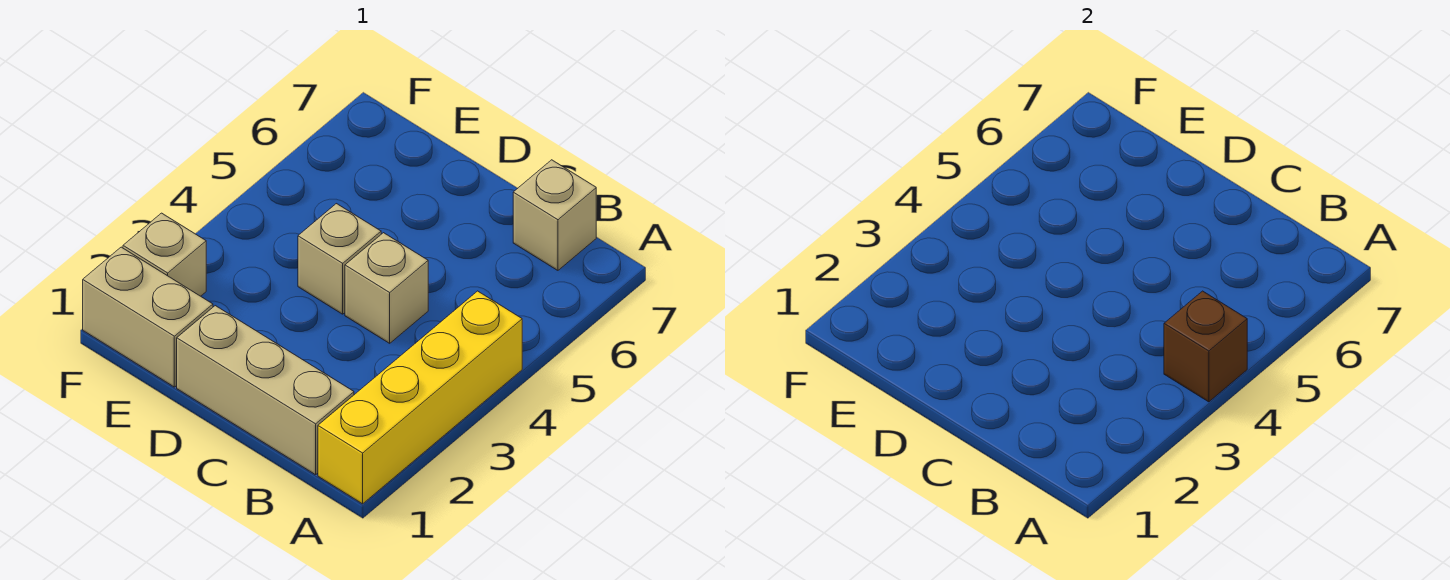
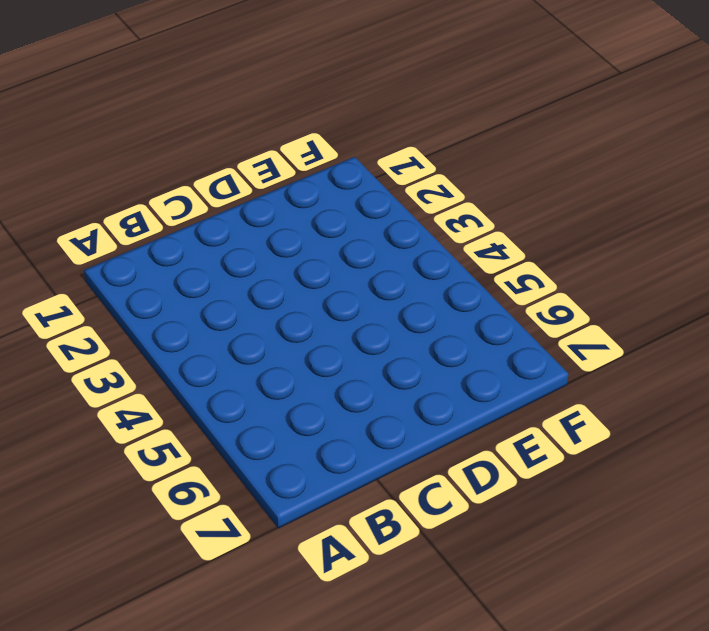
none -> yellow brick A1:A4 level 1
none -> tan brick B1:D1 level 1

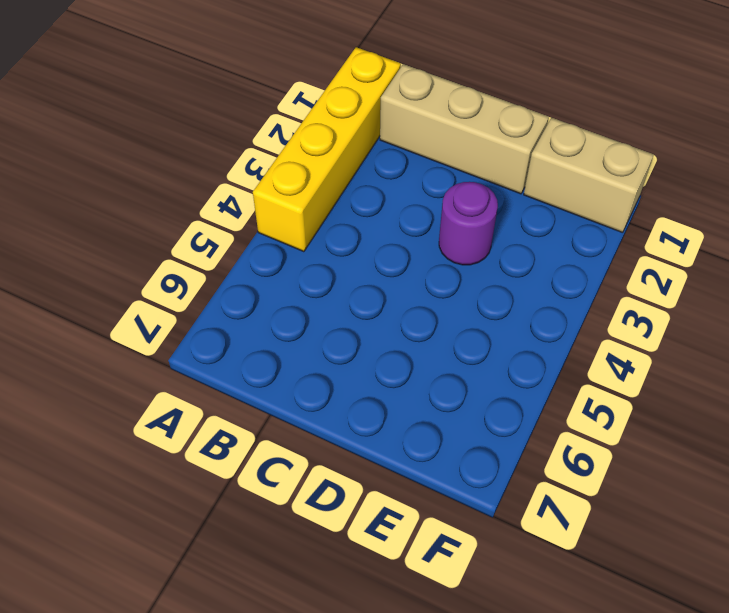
purple round brick D3 level 1 -> none
none -> tan brick B7 level 1
none -> tan brick C4 level 1

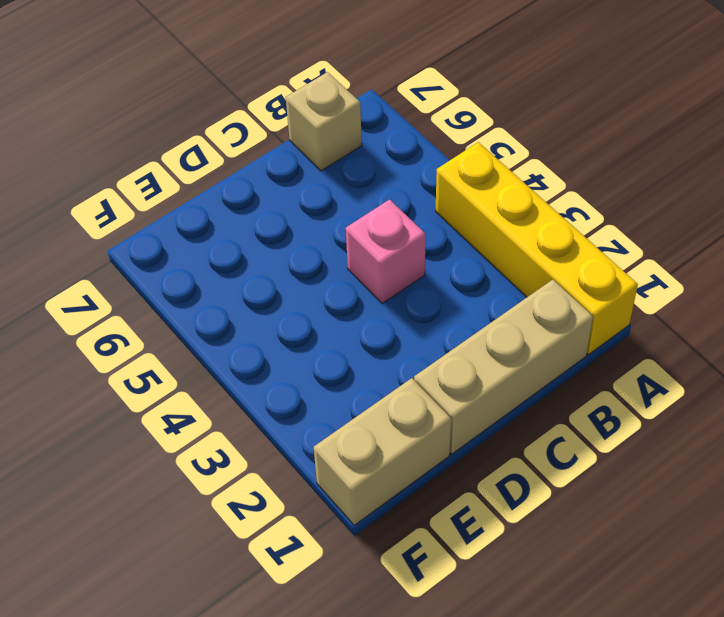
pink brick C4 level 1 -> tan brick C4 level 1
none -> tan brick D4 level 1
none -> tan brick F2 level 1

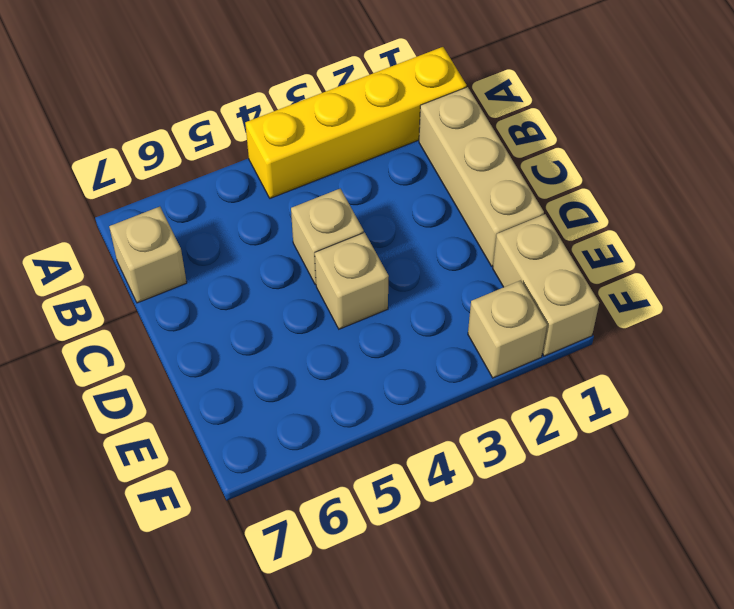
none -> brown brick A4 level 2

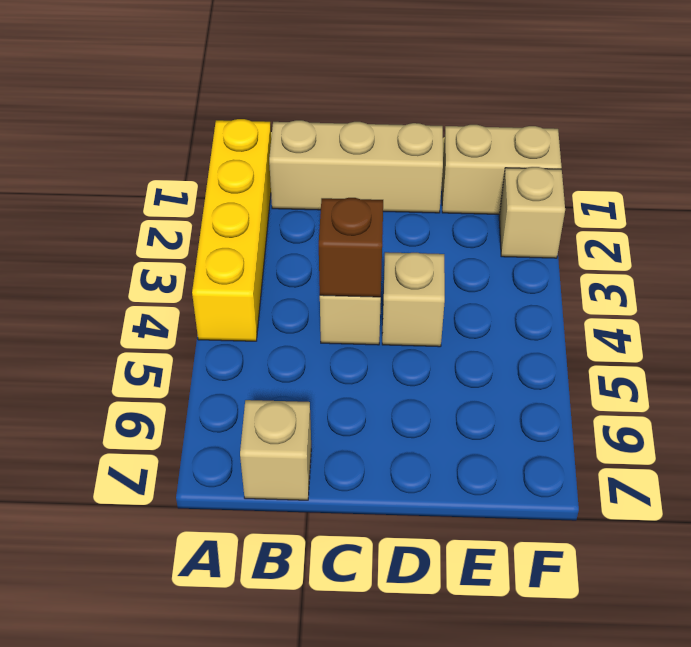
brown brick C4 level 2 -> brown brick A4 level 2

